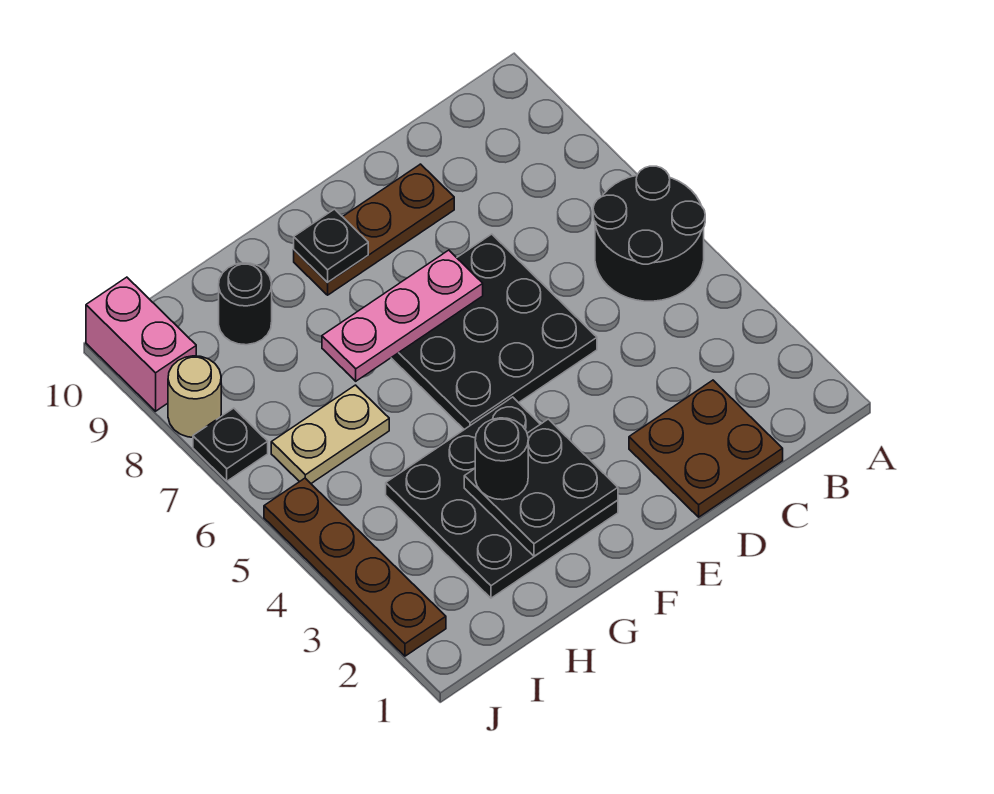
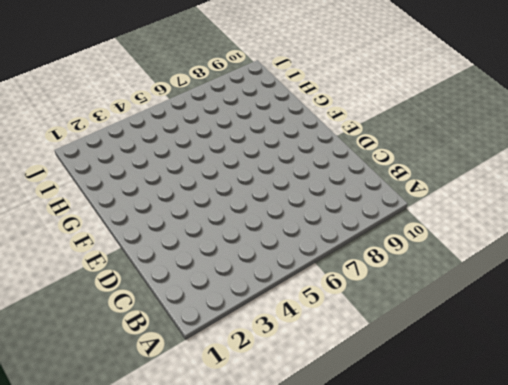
none -> black round brick A5:B6 level 1
none -> brown plate C1:D2 level 1
none -> black plate D5:F7 level 1

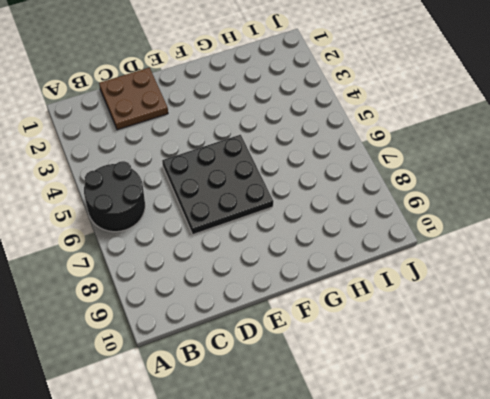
none -> brown plate D9:F9 level 1
none -> black plate F2:H4 level 1
none -> tan plate H6:I6 level 1

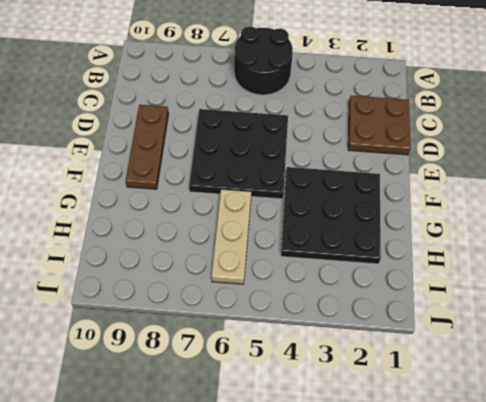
tan plate G6:I6 level 1 -> tan plate H6:I6 level 1
none -> black round brick H9 level 1
none -> brown plate J2:J5 level 1
none -> black plate J7 level 1

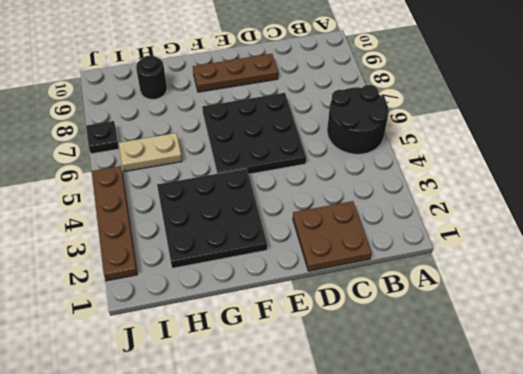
none -> tan round brick J8 level 1
none -> pink brick J9:J10 level 1
none -> pink plate E7:G7 level 2

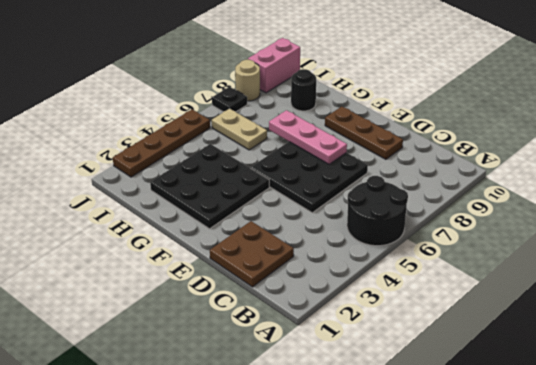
none -> black plate F2:G3 level 2
none -> black plate F9 level 2
none -> black round brick G3 level 3

